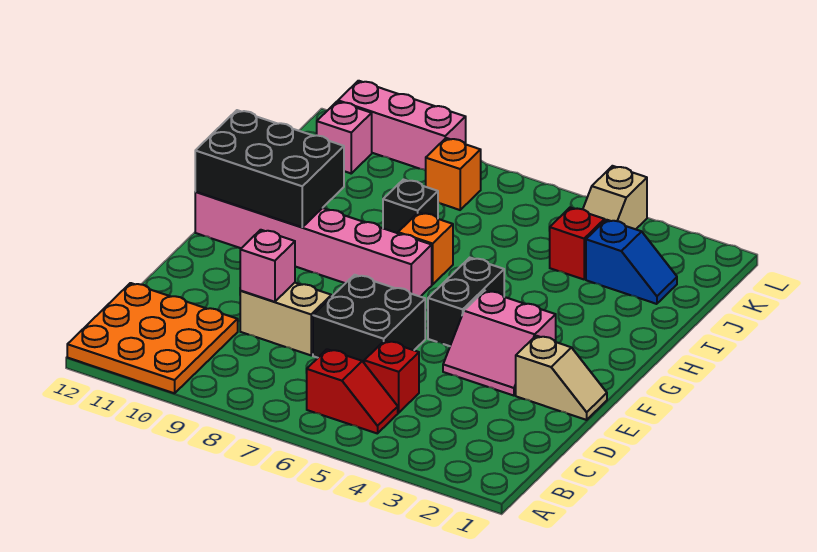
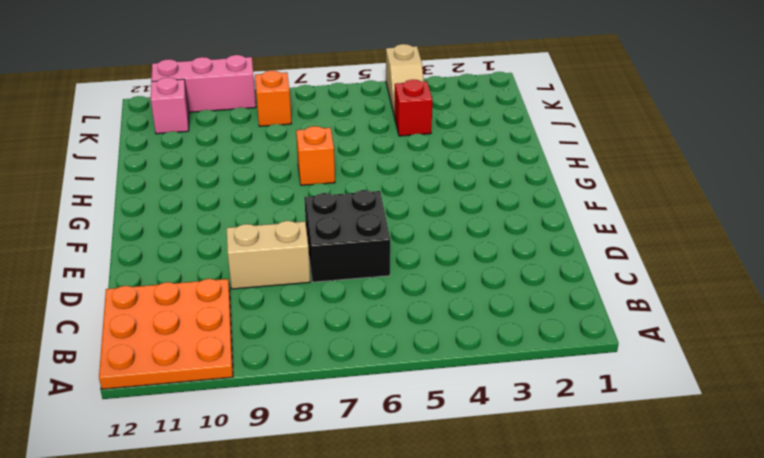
none -> red slope B5:B6 level 1 top 6
none -> red brick C5 level 1
none -> tan slope E1:E2 level 1 top 2

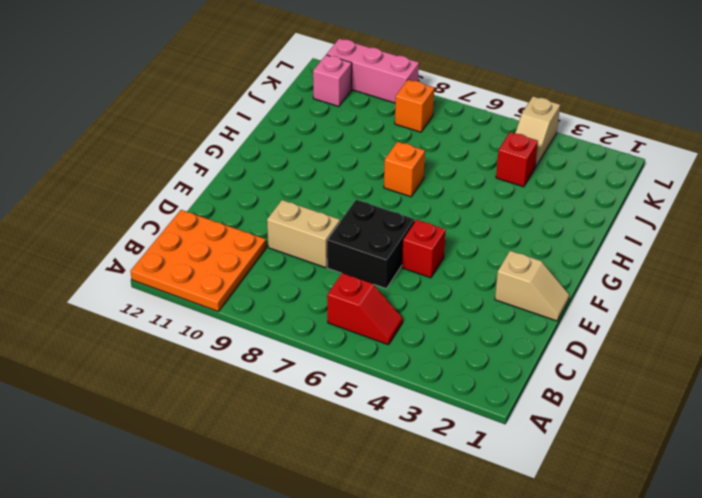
red brick E5 level 1 -> red brick C5 level 1
none -> pink slope E3:F4 level 1 top F
none -> black brick F5:G5 level 1
none -> pink brick G7:G12 level 1

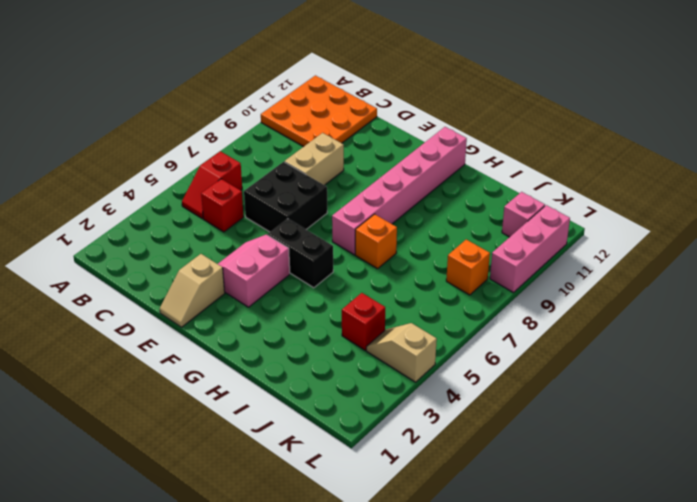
none -> black brick I8 level 1
none -> blue slope J2:J3 level 1 top 3
none -> pink brick D9 level 2

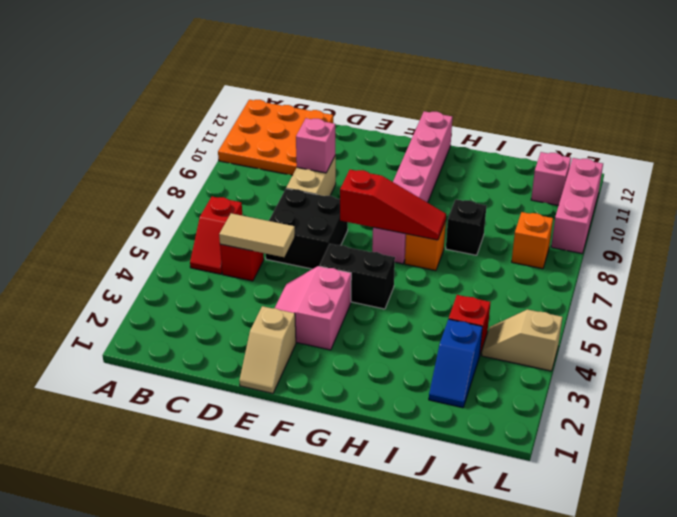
tan tile C5:D5 level 2 -> none
red slope F7:H7 level 2 top F -> none
none -> black brick G10:H12 level 2

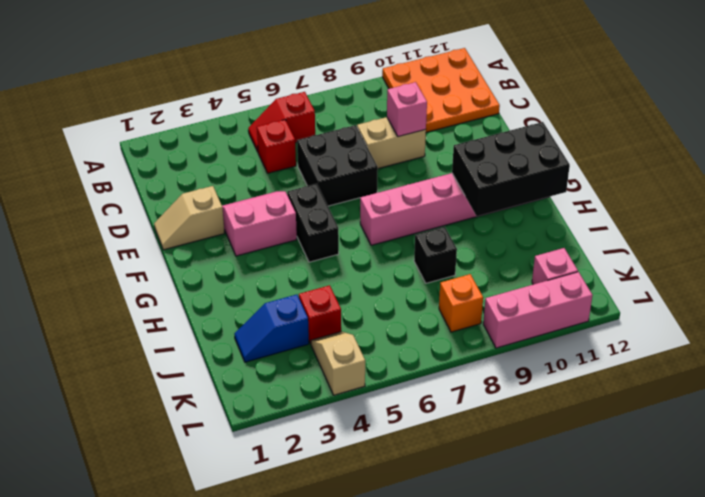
none -> orange brick H7 level 1

